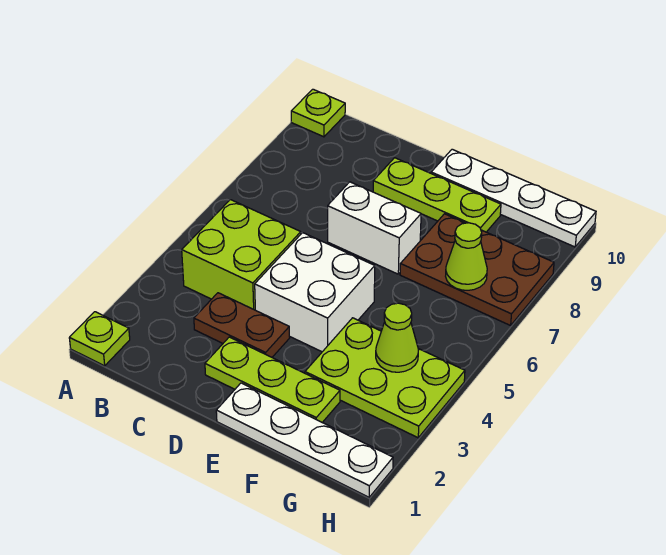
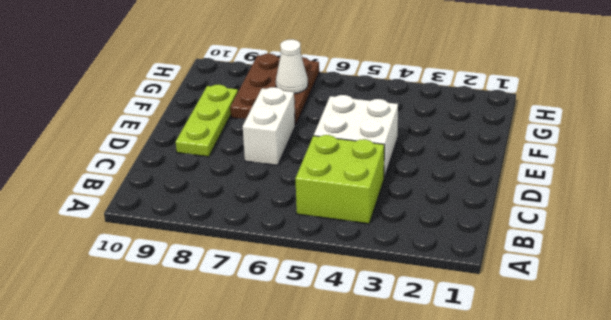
white cone G7 level 2 -> lime cone G7 level 2
none -> lime plate A1 level 1
none -> lime plate A10 level 1
none -> brown plate C3:D3 level 1

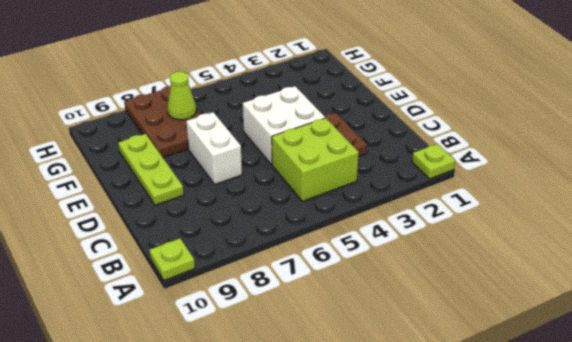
none -> lime plate D2:F2 level 1
none -> white plate E1:H1 level 1
none -> white plate E10:H10 level 1

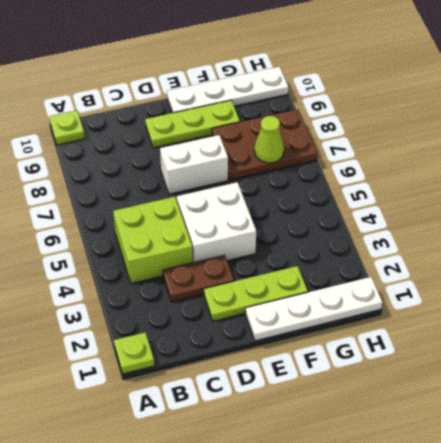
none -> lime plate F3:H4 level 1
none -> lime cone G4 level 2

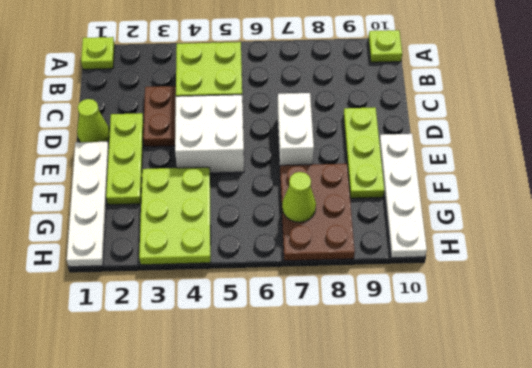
lime cone D1 level 1 -> lime cone G4 level 2

